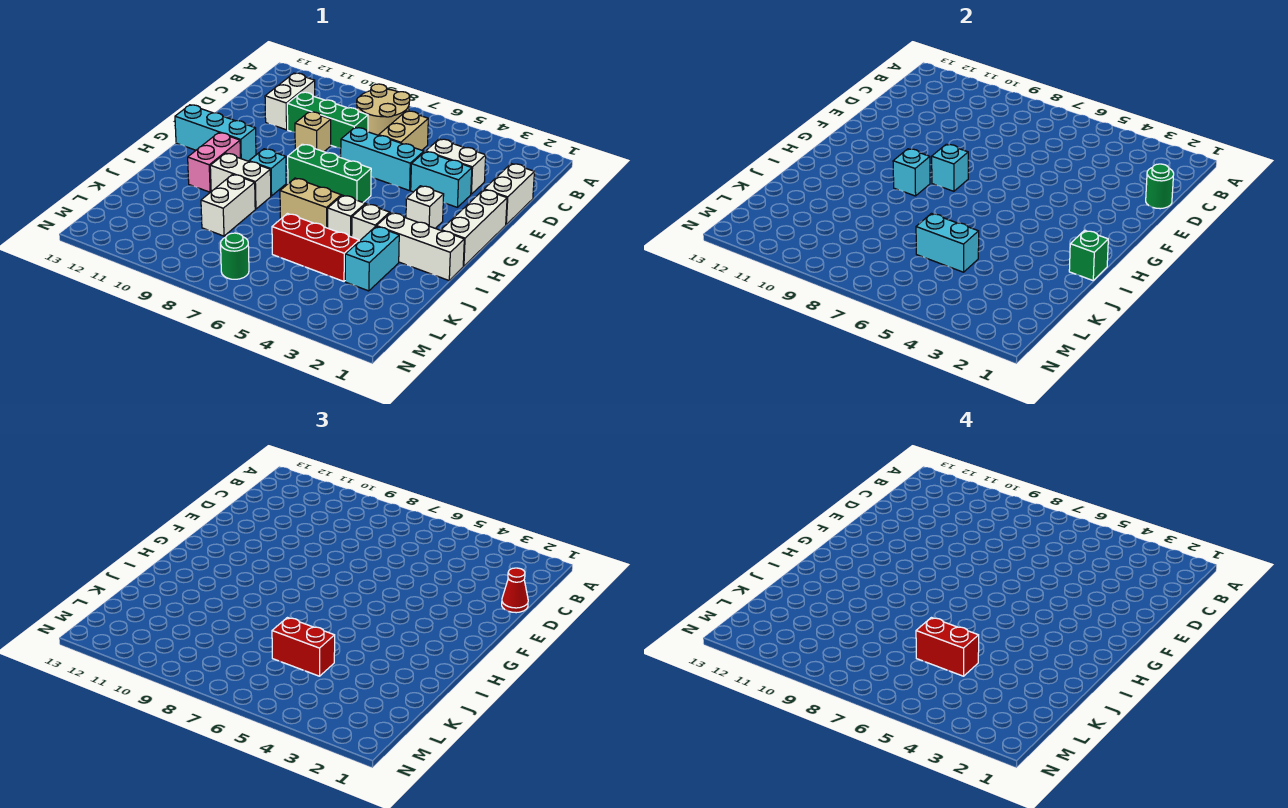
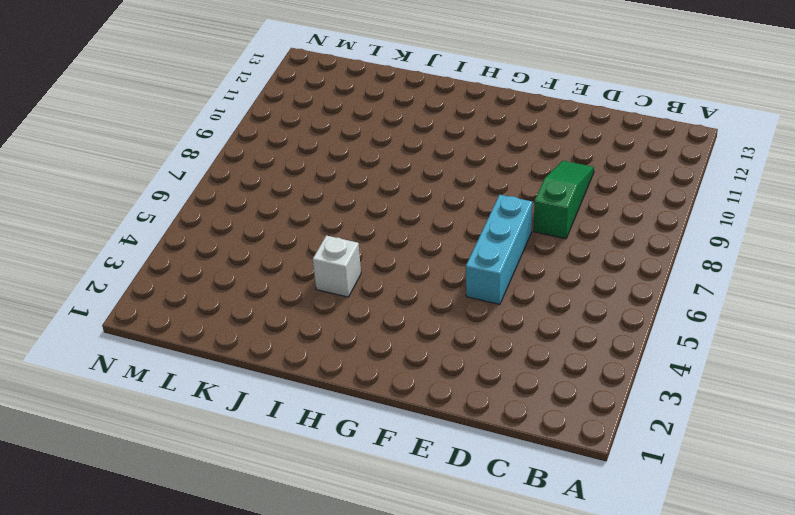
green slope D8:D10 level 1 top 8 -> green brick D8:D10 level 1
none -> tan round brick B7:C8 level 1
none -> tan brick C6:D6 level 1
none -> white brick C11:D11 level 1
none -> white brick D1:E1 level 1

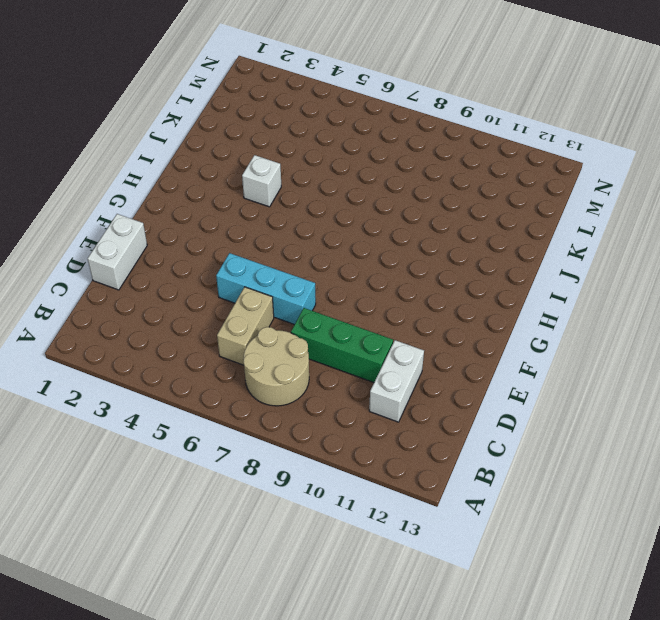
none -> white brick D3:D4 level 1
none -> cyan brick E3:E4 level 1
none -> tan brick E9 level 1
none -> white brick F1:H1 level 1

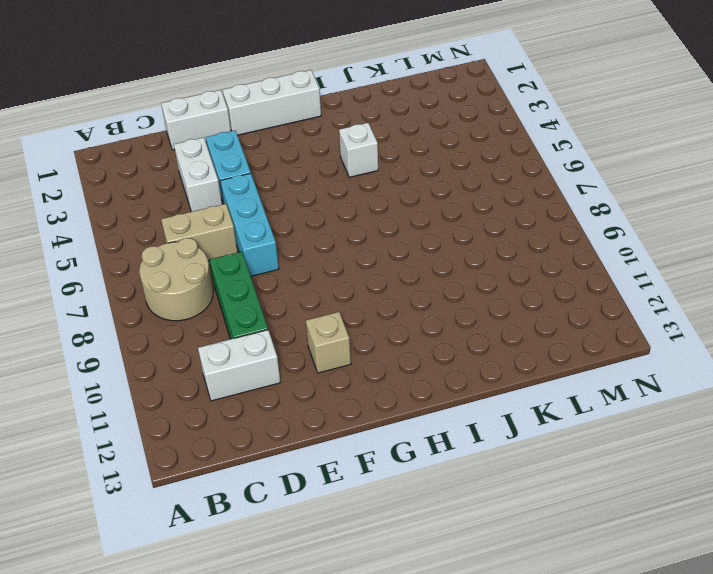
tan brick F11 level 1 -> tan brick E9 level 1
none -> white brick G3 level 1
none -> green brick G6:G8 level 1
none -> cyan brick G11:G13 level 1
none -> cyan brick H9 level 1

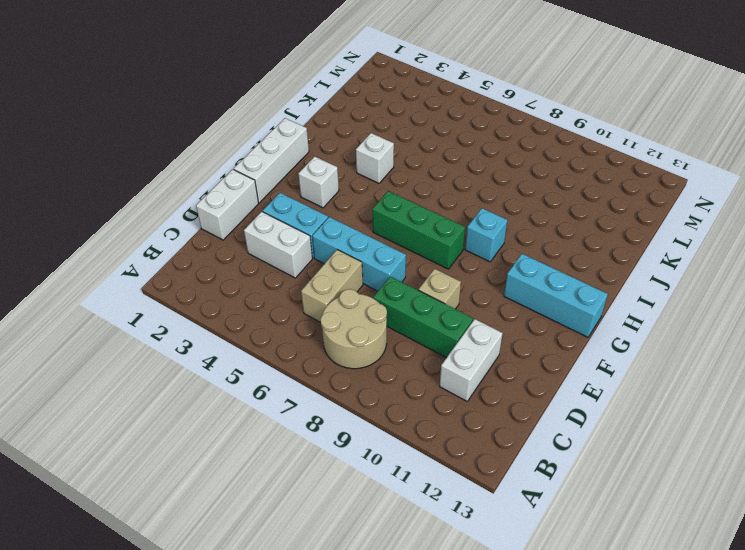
none -> pink brick H11:I11 level 1
none -> white brick I1:I3 level 1
none -> white brick I5 level 1
none -> tan brick I6:I7 level 1

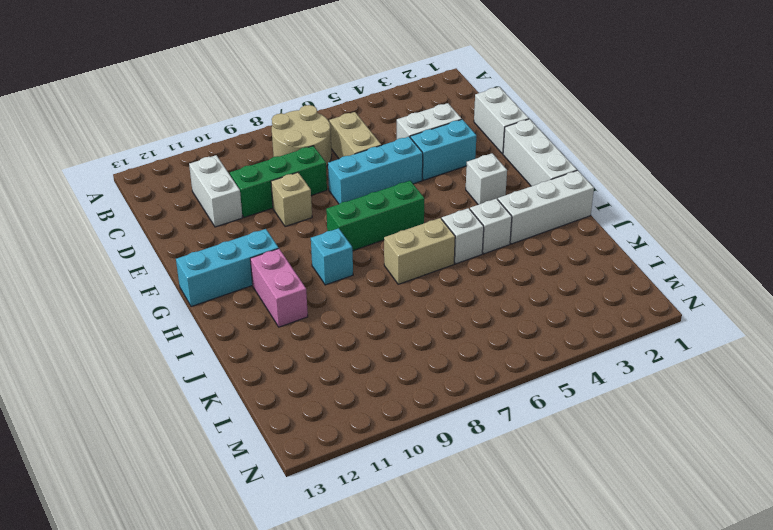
none -> white brick I9:I10 level 1
none -> cyan brick J3:K3 level 1
none -> white brick J9:K9 level 1
none -> red brick K4:K6 level 1

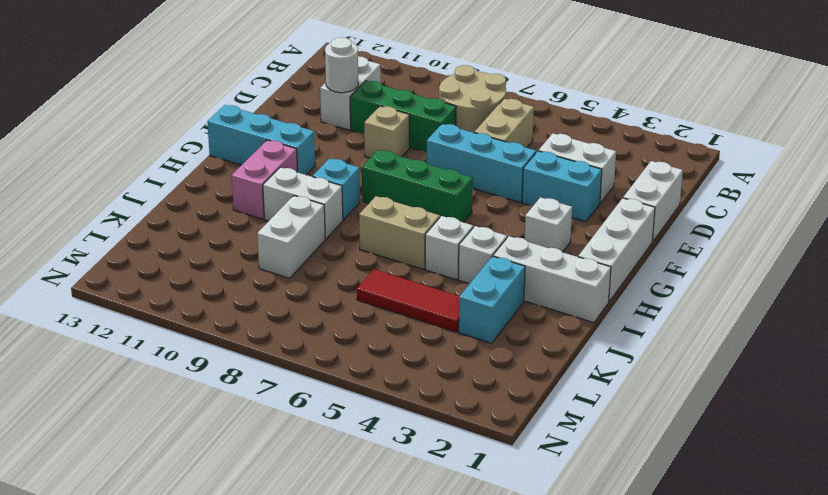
white round brick D11 level 2 -> none
red tile K4:K6 level 1 -> red brick K4:K6 level 1
none -> green round brick M7 level 1
none -> green round brick D1 level 2
none -> cyan brick G8 level 2
none -> cyan brick H9 level 2

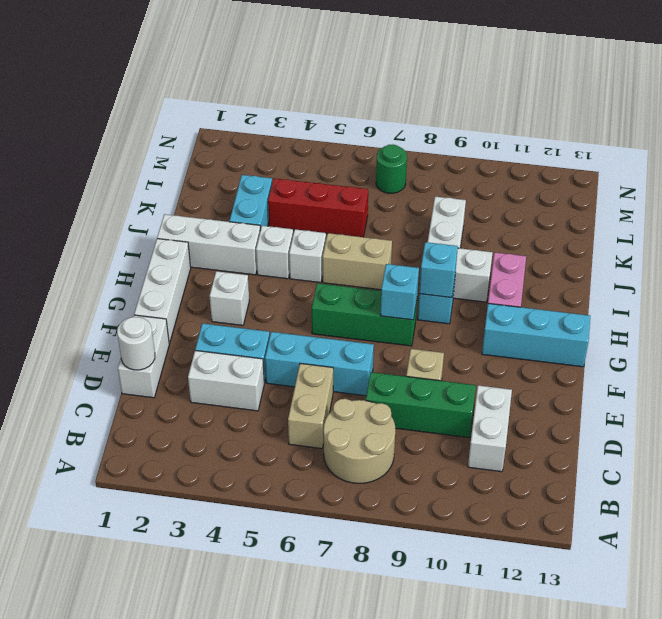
white round brick D1 level 2 -> green round brick D1 level 2
none -> green brick I1 level 2
none -> cyan brick K5:K6 level 2
none -> red cone D1 level 3
none -> red brick K5:K6 level 3

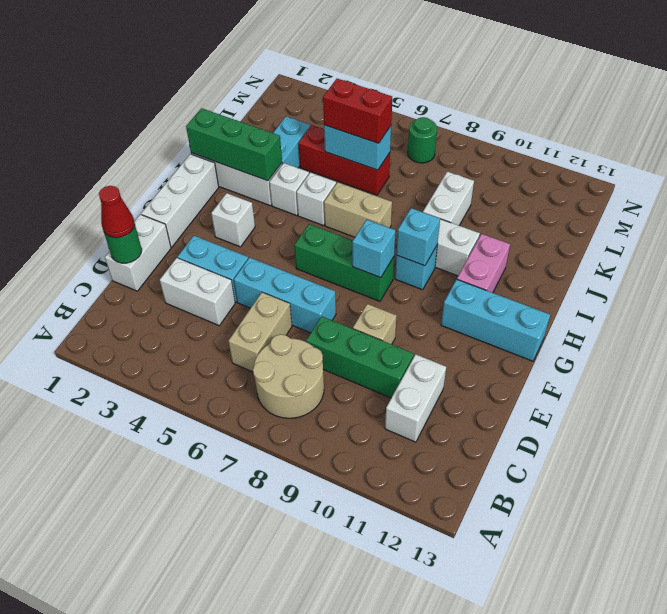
green brick I1:I3 level 2 -> green brick I1 level 2
none -> red brick K5:K6 level 4

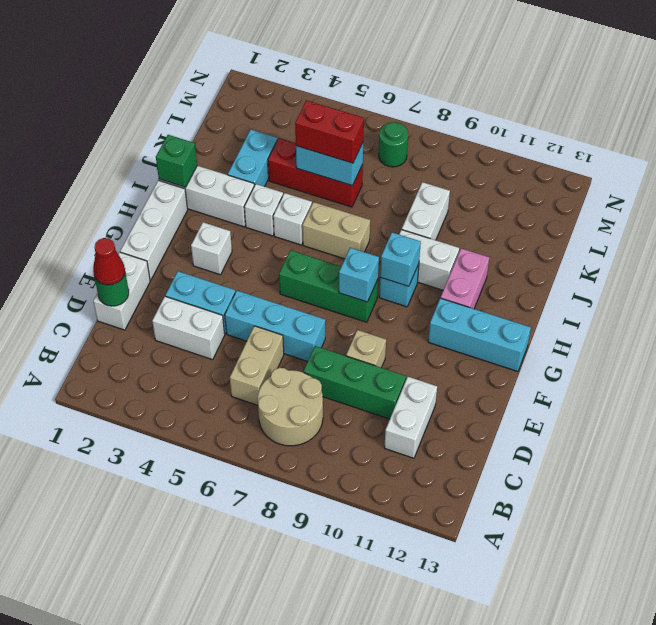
none -> red brick K5:K6 level 4

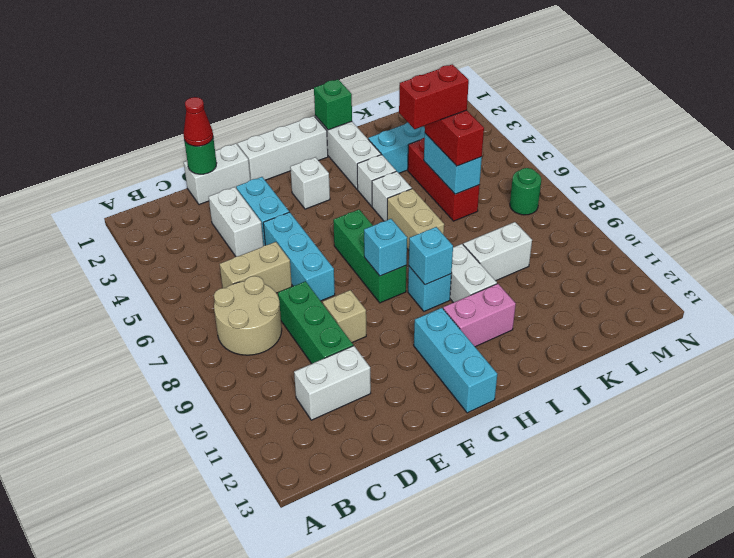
red brick J5:K5 level 4 -> red brick K5:K6 level 4

